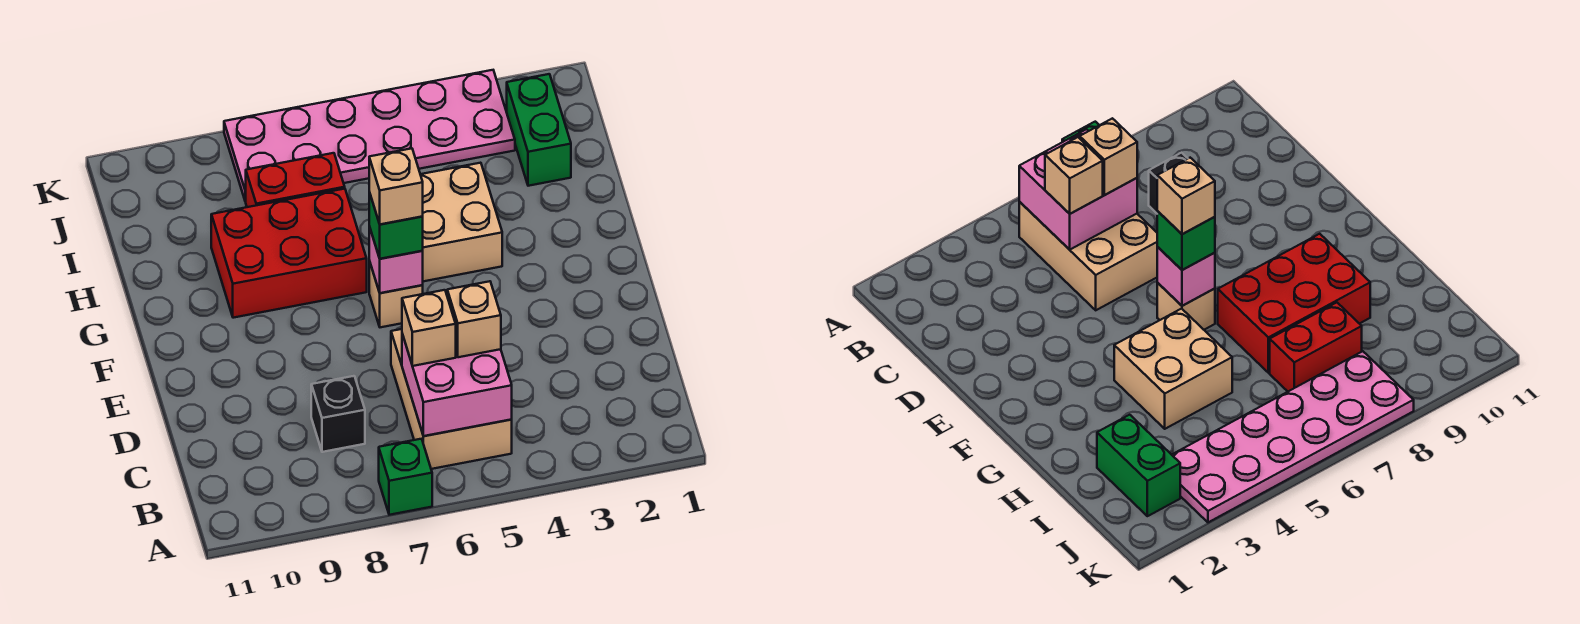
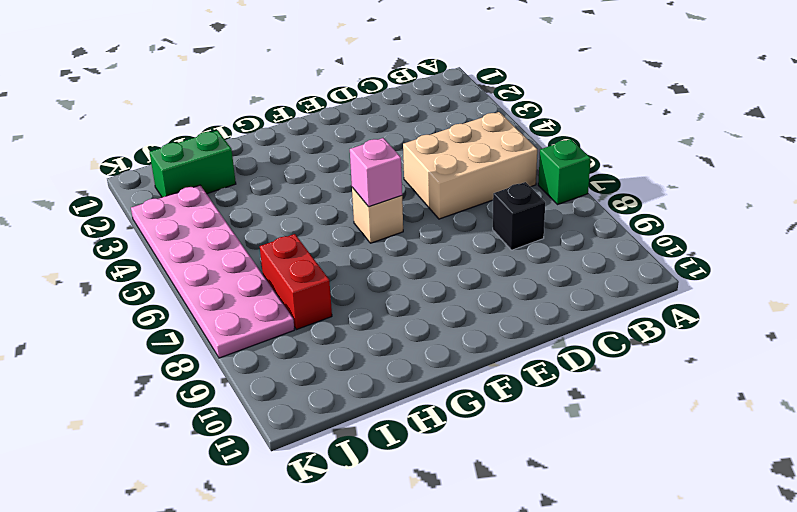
none -> tan brick G4:H5 level 1
none -> red brick G7:H9 level 1
none -> pink brick B5:C6 level 2

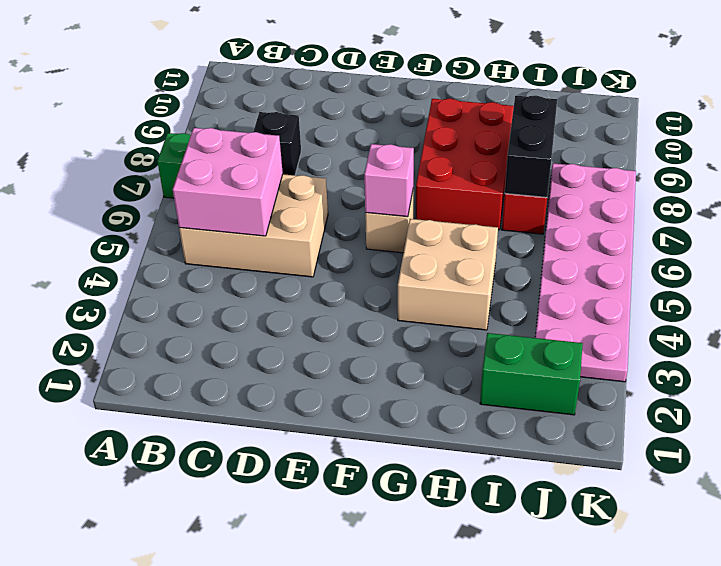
black brick I7:I8 level 2 -> none
none -> tan brick C5 level 3
none -> tan brick C6 level 3
none -> green brick F6 level 3

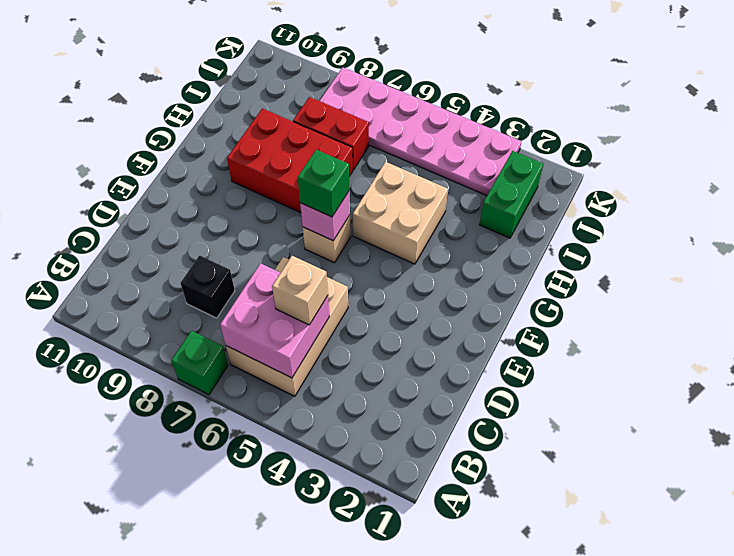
none -> tan brick C6 level 3
none -> tan brick F6 level 4

